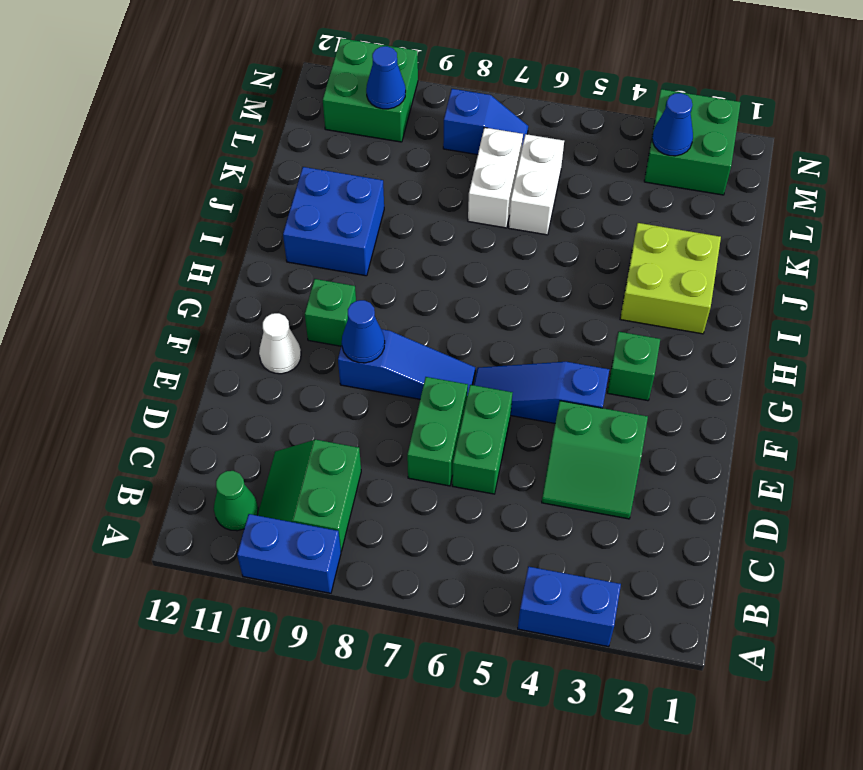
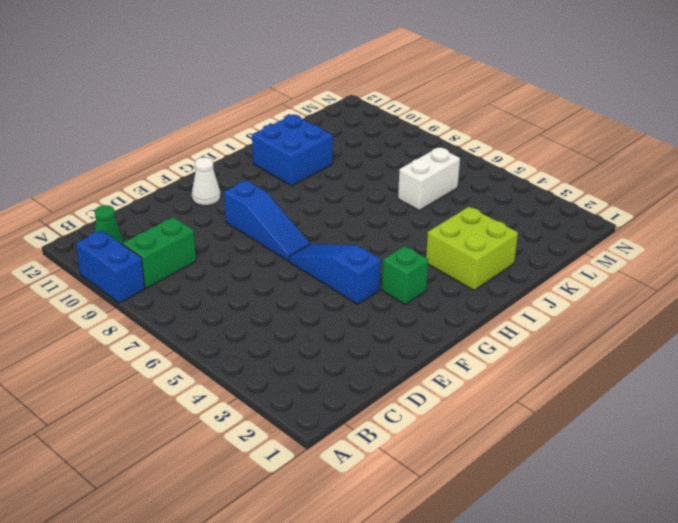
none -> blue brick A3:A4 level 1
none -> green slope D3:E4 level 1 top E
none -> green brick D6:E6 level 1

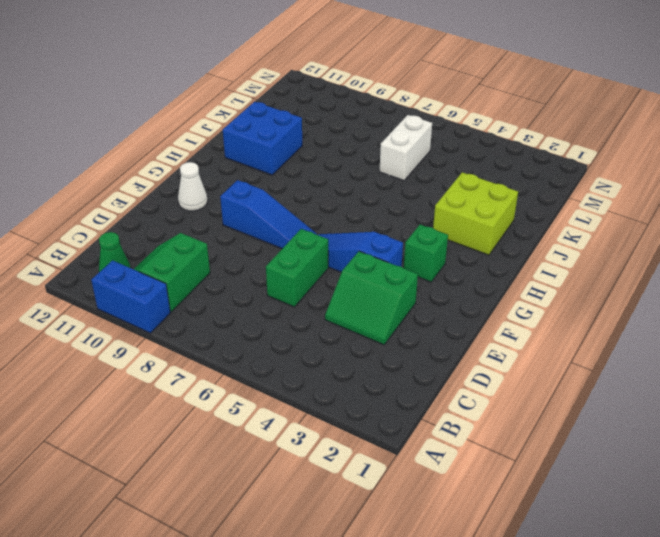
none -> blue brick A3:A4 level 1
none -> green brick D7:E7 level 1
none -> green brick G10 level 1

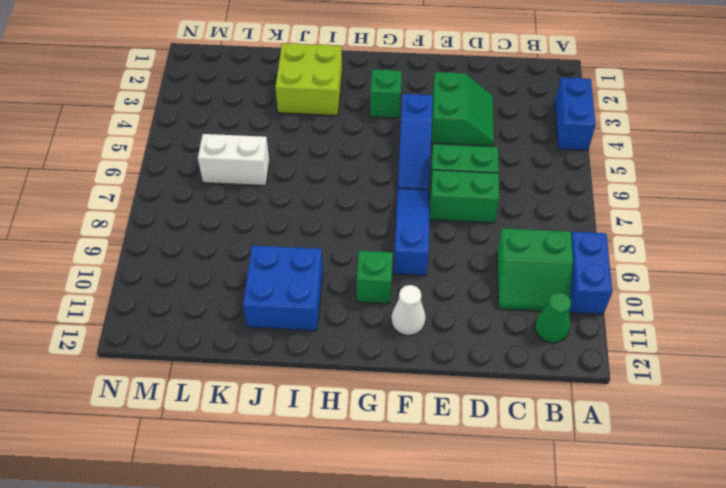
none -> white brick K7:L7 level 1
none -> green brick M2:N3 level 1
none -> blue slope M7:M8 level 1 top 8

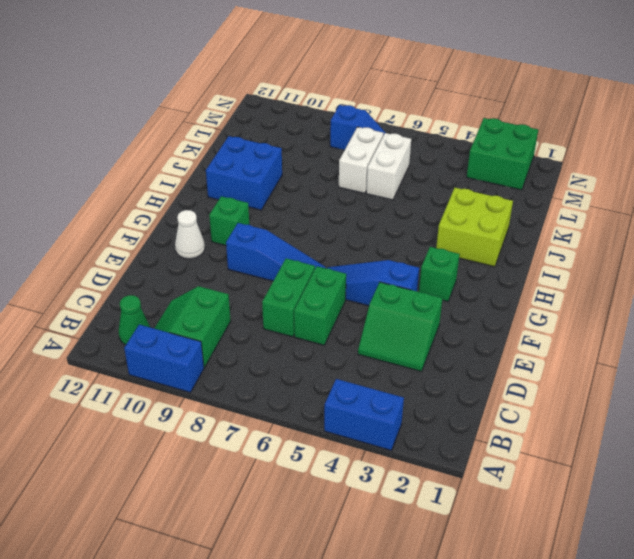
none -> green brick M10:N11 level 1
none -> blue cone F9 level 2
none -> blue cone M3 level 2

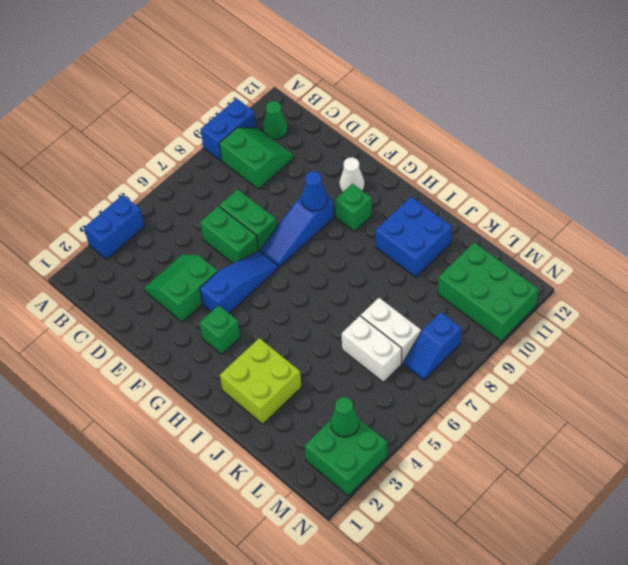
green brick L10:N11 level 1 -> green brick M10:N11 level 1
green cone M3 level 2 -> blue cone M3 level 2
none -> blue cone M10 level 2

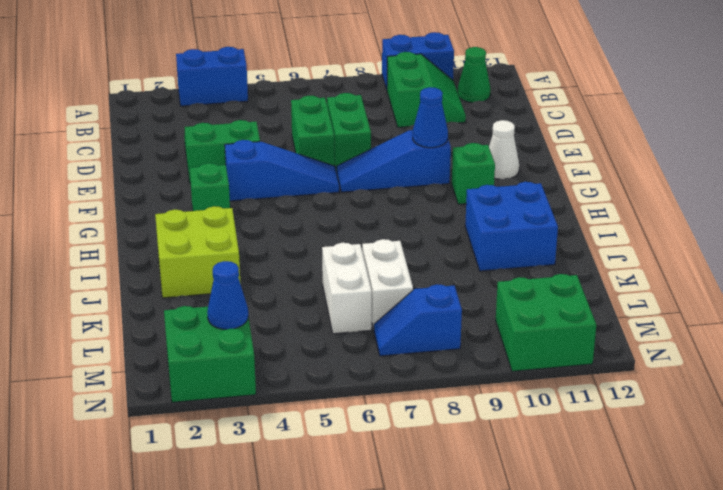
none -> blue cone M10 level 2

